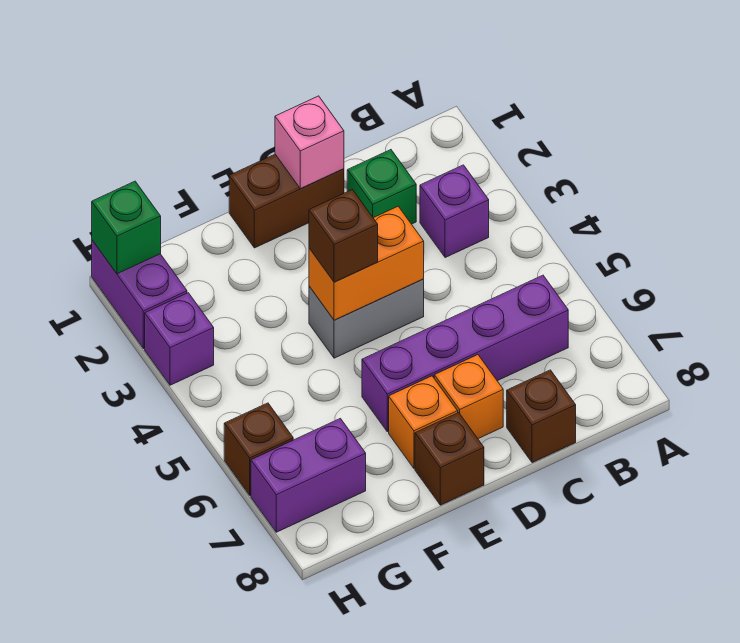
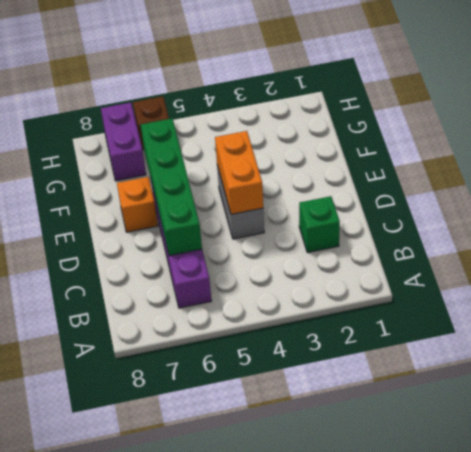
green brick C6:F6 level 2 -> none
none -> purple brick B3 level 1
none -> brown brick C8 level 1
none -> brown brick D1:E1 level 1

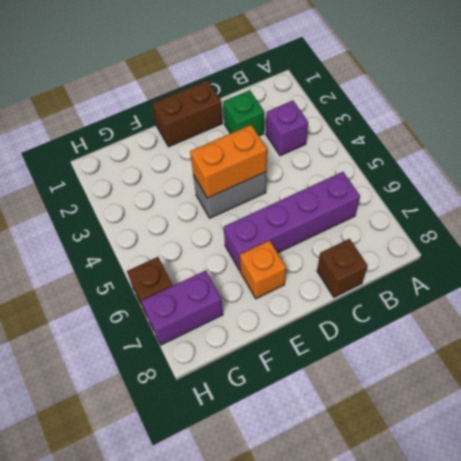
none -> orange brick D7 level 1
none -> brown brick E8 level 1
none -> purple brick H1:H2 level 1

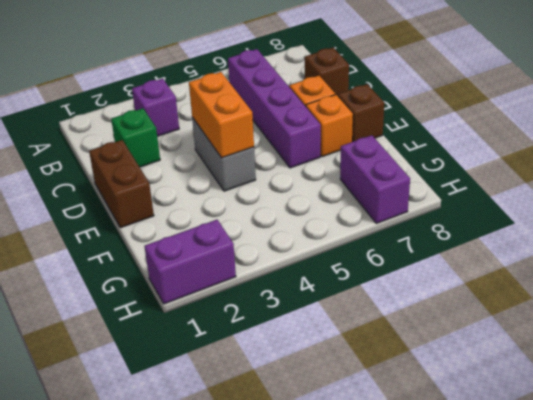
none -> purple brick H3 level 1
none -> brown brick H6 level 1
none -> pink brick D1 level 2

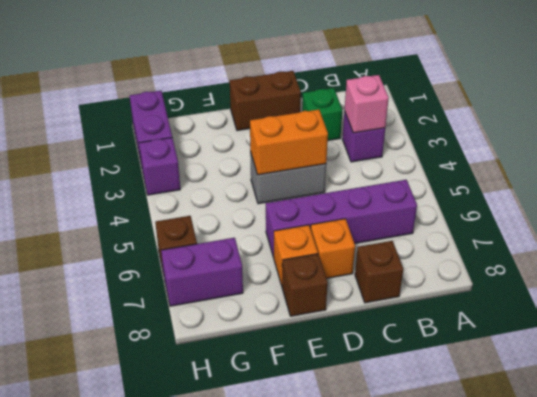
pink brick B3 level 2 -> pink brick D1 level 2
none -> green brick H1 level 2
none -> brown brick E4 level 3

